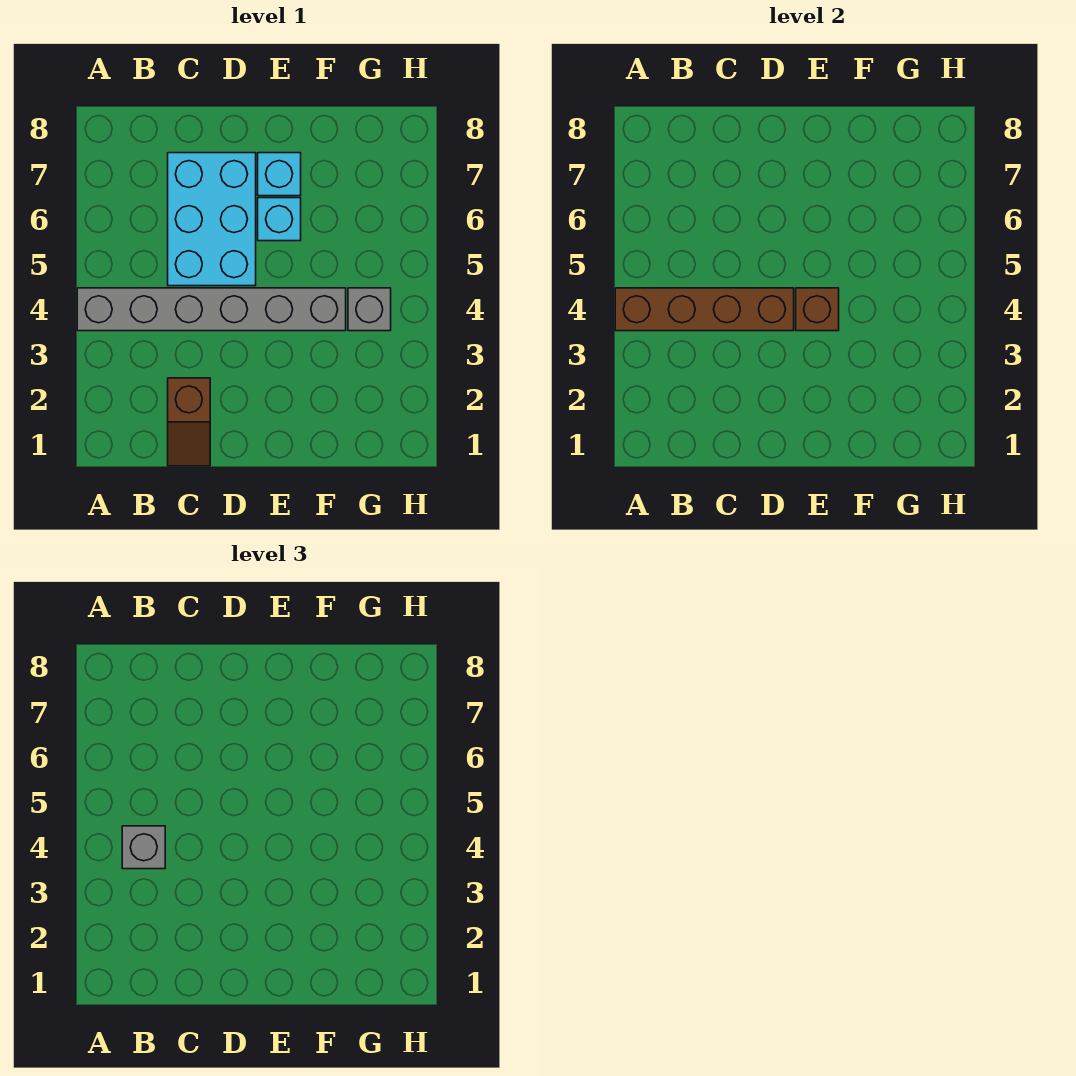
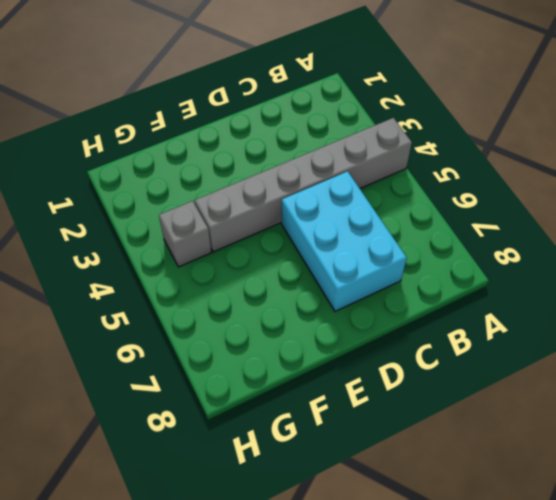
none -> brown slope C1:C2 level 1 top 2
none -> cyan brick E6 level 1

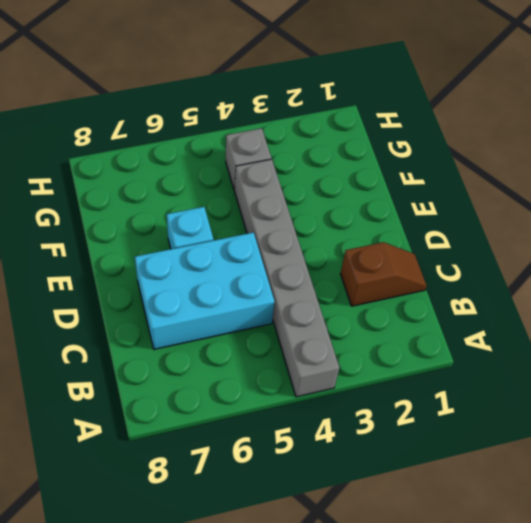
none -> cyan brick E7 level 1
none -> brown brick A4:D4 level 2

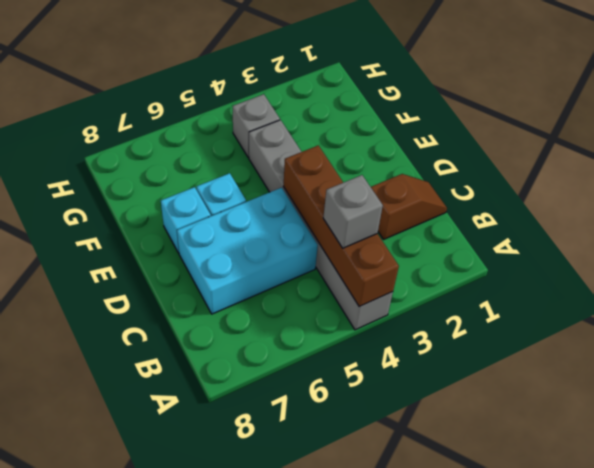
none -> brown brick E4 level 2

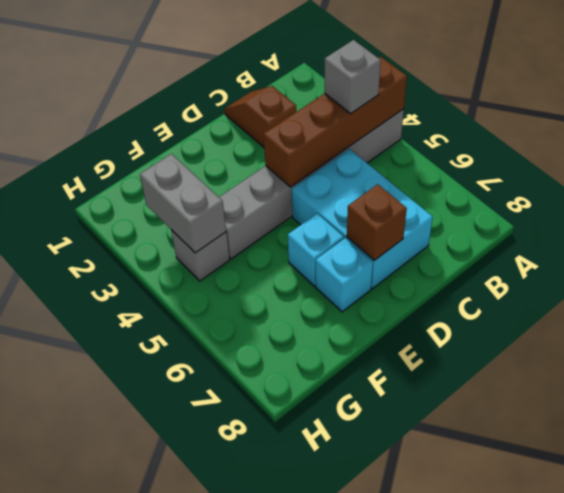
brown brick D7 level 2 -> brown brick E4 level 2
grey brick G3:G4 level 2 -> none

